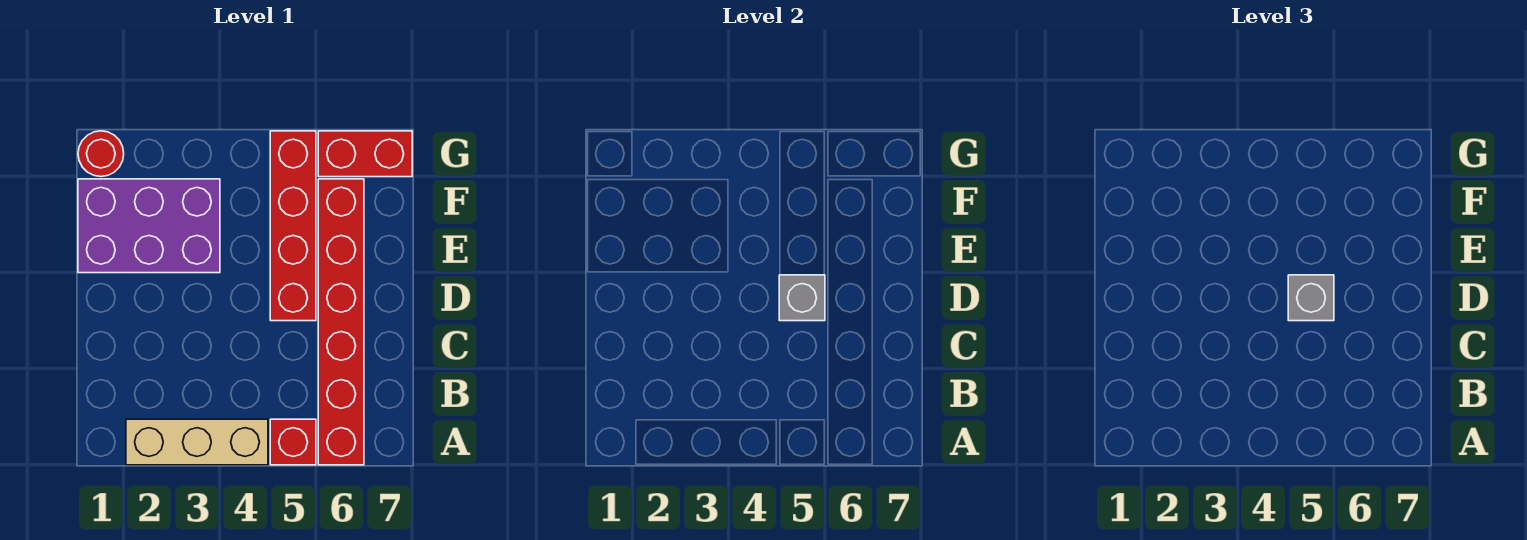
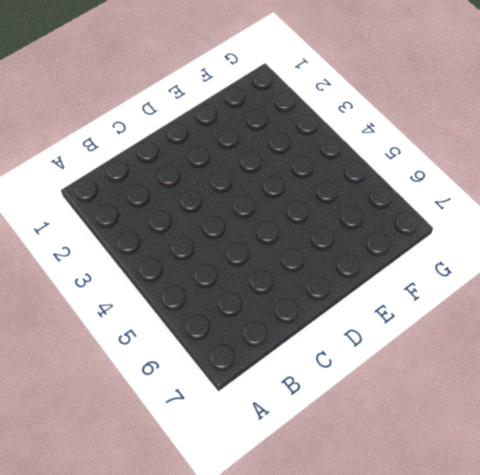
none -> tan brick A2:A4 level 1
none -> red brick A5 level 1

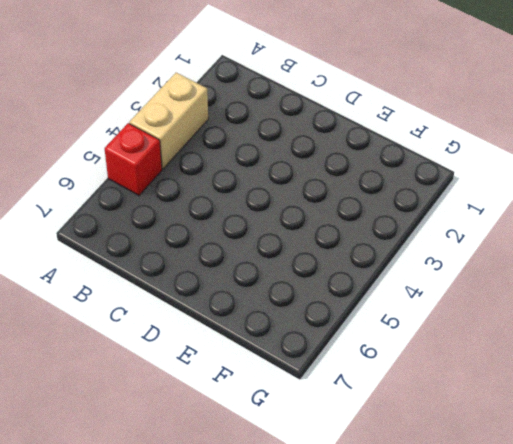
tan brick A3:A4 level 1 -> tan brick A2:A4 level 1
none -> red brick A6:F6 level 1
none -> red brick D5:G5 level 1

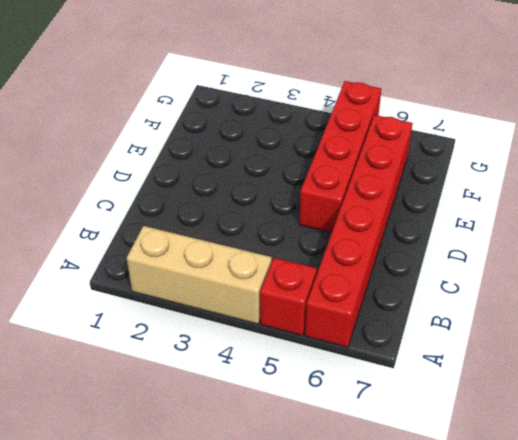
none -> purple brick E1:F3 level 1
none -> red round brick G1 level 1

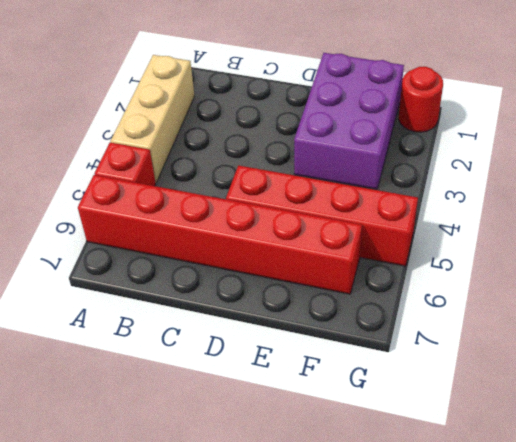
none -> red brick G6:G7 level 1
none -> grey brick D5 level 2

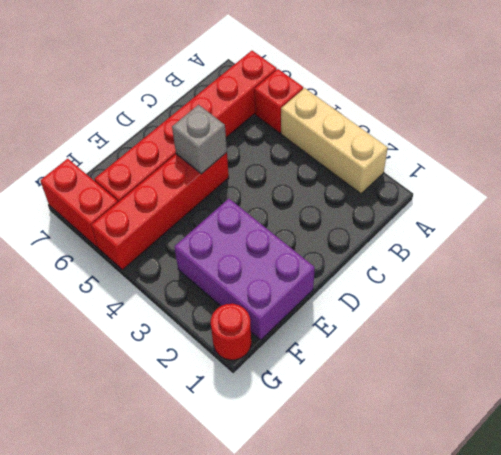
none -> grey brick D5 level 3

